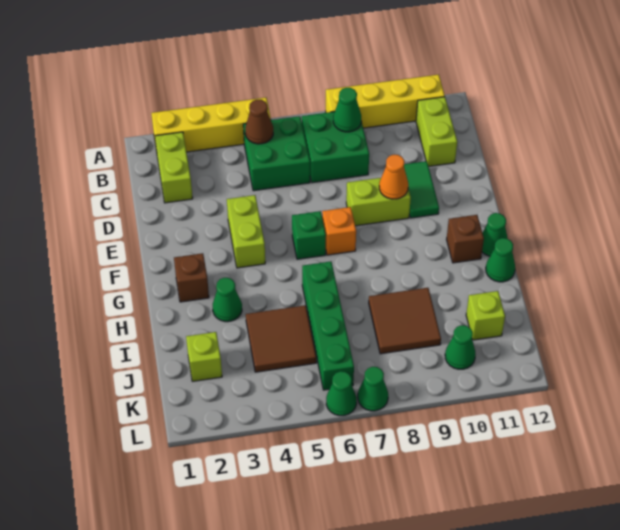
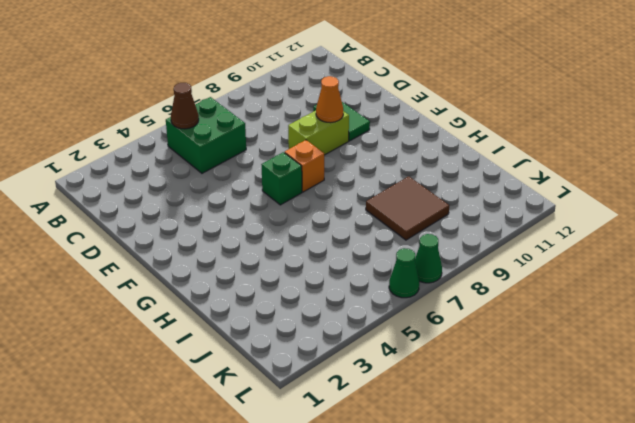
none -> yellow brick A2:A5 level 1
none -> yellow brick A8:A11 level 1
none -> lime brick B2:C2 level 1

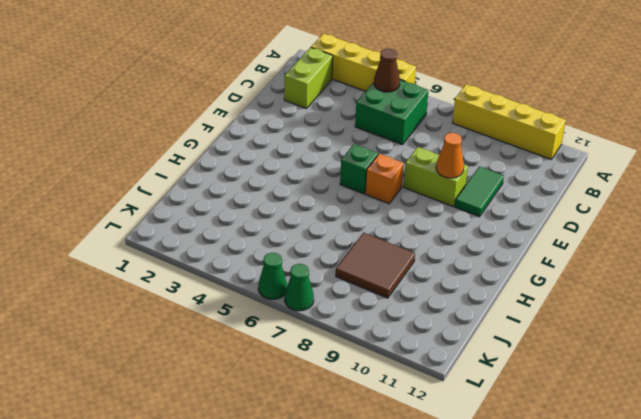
none -> green brick B7:C8 level 1
none -> lime brick B11:C11 level 1
none -> lime brick E4:F4 level 1

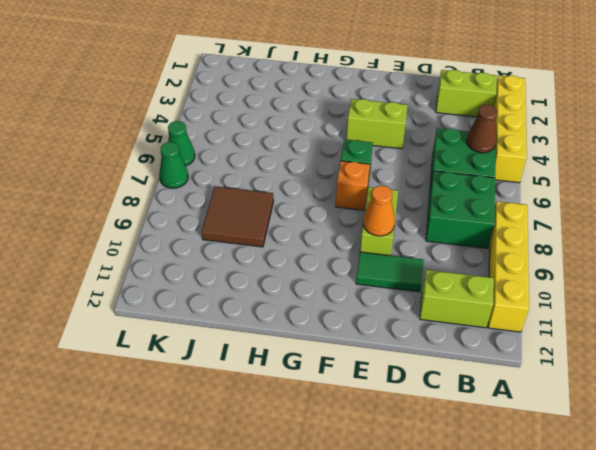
none -> brown brick G2 level 1
none -> brown brick G11 level 1
none -> green cone G12 level 1

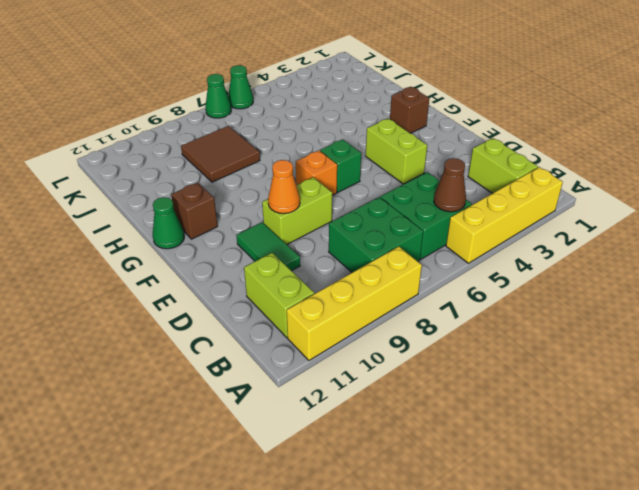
none -> green cone H3 level 1
none -> green brick H6:K6 level 1
none -> green cone H12 level 1

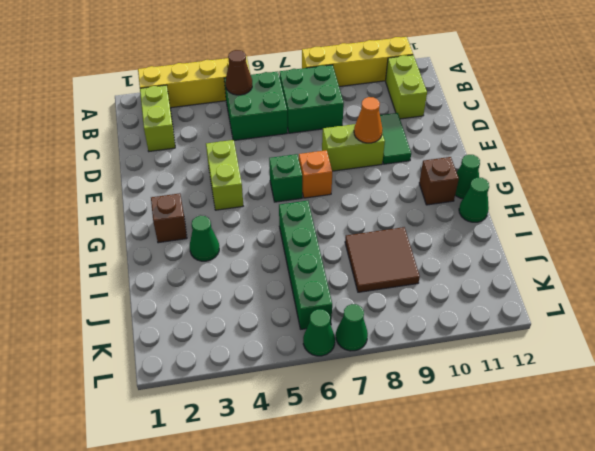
none -> brown tile I4:J5 level 1
none -> lime brick J2 level 1
none -> lime brick J11 level 1

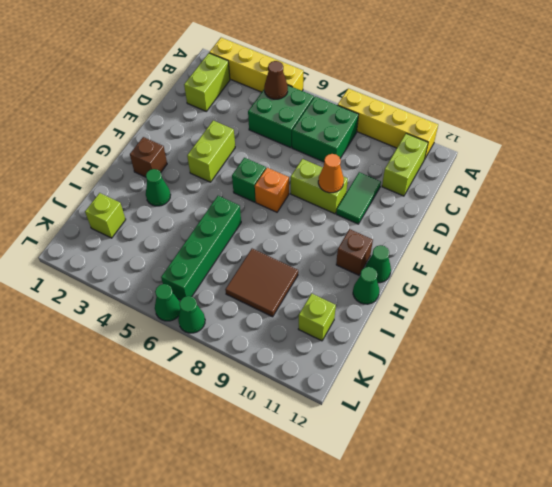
none -> brown tile I4:J5 level 1
none -> green cone K10 level 1
none -> green cone B8 level 2

